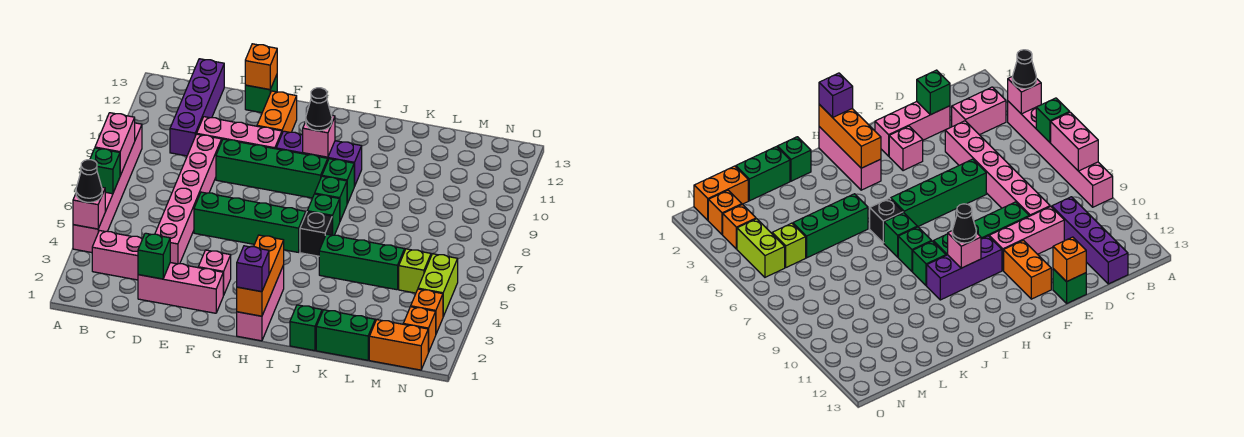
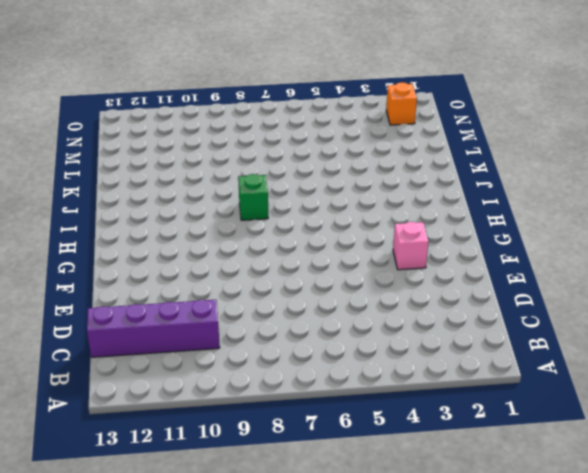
none -> pink brick A4:A9 level 1
none -> pink brick B3:C3 level 1
none -> pink brick D2:F2 level 1
none -> pink brick D4:D9 level 1

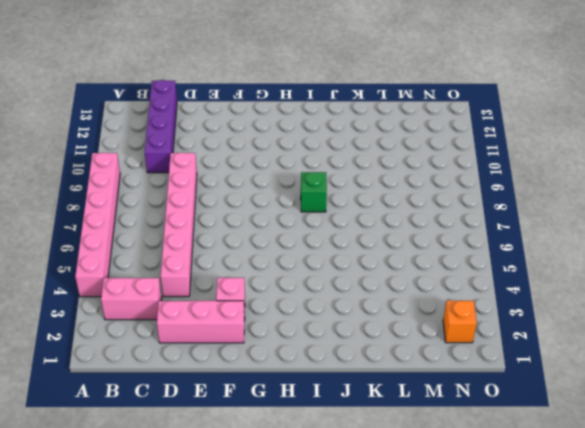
none -> pink brick D10:F10 level 1
none -> green brick E6:H6 level 1
none -> green brick E9:H9 level 1
none -> green brick E13 level 1

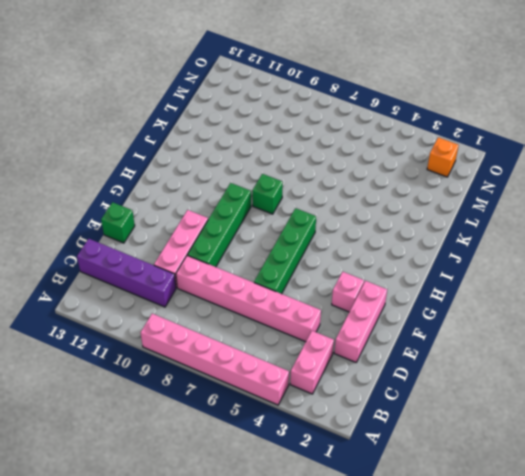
none -> orange brick F11:F12 level 1
none -> purple brick G10:I10 level 1
none -> pink brick H1:H3 level 1
none -> black brick I6 level 1

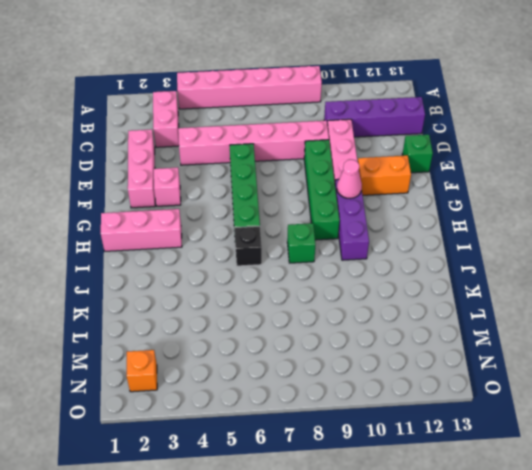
pink cone G10 level 2 -> none
none -> green brick I7 level 1
none -> green brick I9 level 1
none -> green brick J1 level 1
none -> green brick J5:L5 level 1

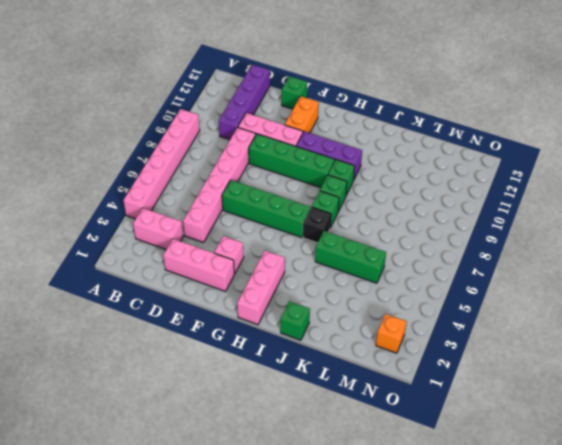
none -> green brick K1:L1 level 1
none -> orange brick M1:N1 level 1
none -> lime brick M5 level 1
none -> orange brick N3 level 1

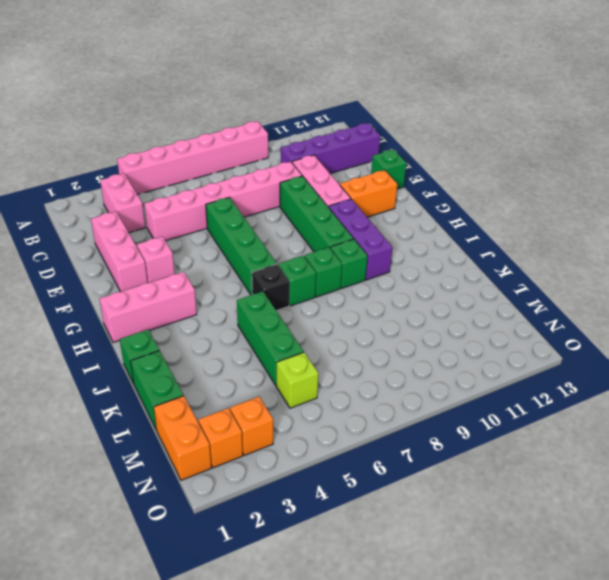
none -> lime brick N4:N5 level 1
none -> pink brick A4 level 2
none -> green brick A6 level 2
none -> pink brick A7:A8 level 2

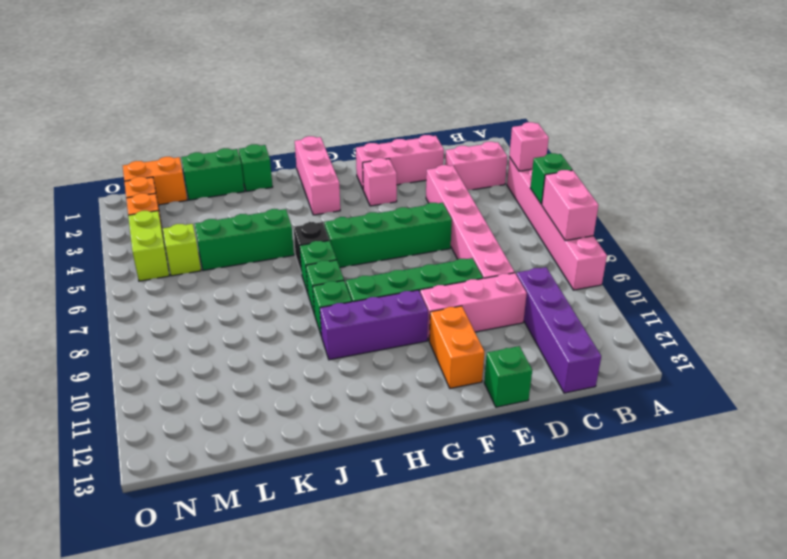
none -> green brick D2 level 2
none -> orange brick E13 level 2
none -> orange brick H1:H3 level 2
none -> pink brick H10 level 2

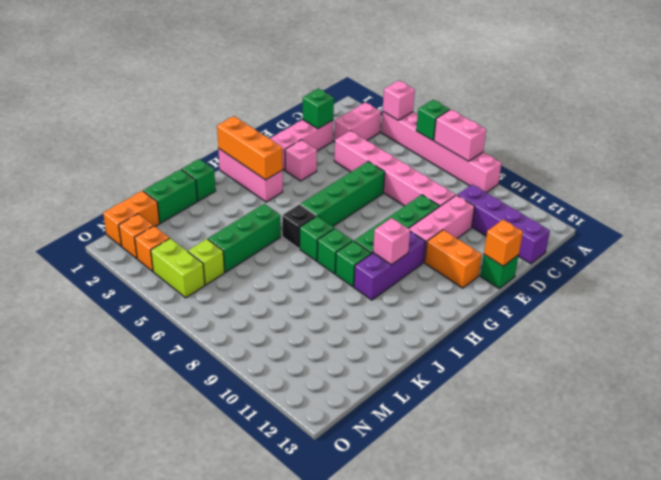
none -> black cone A4 level 3
none -> purple brick H1 level 3
none -> black cone H10 level 3

